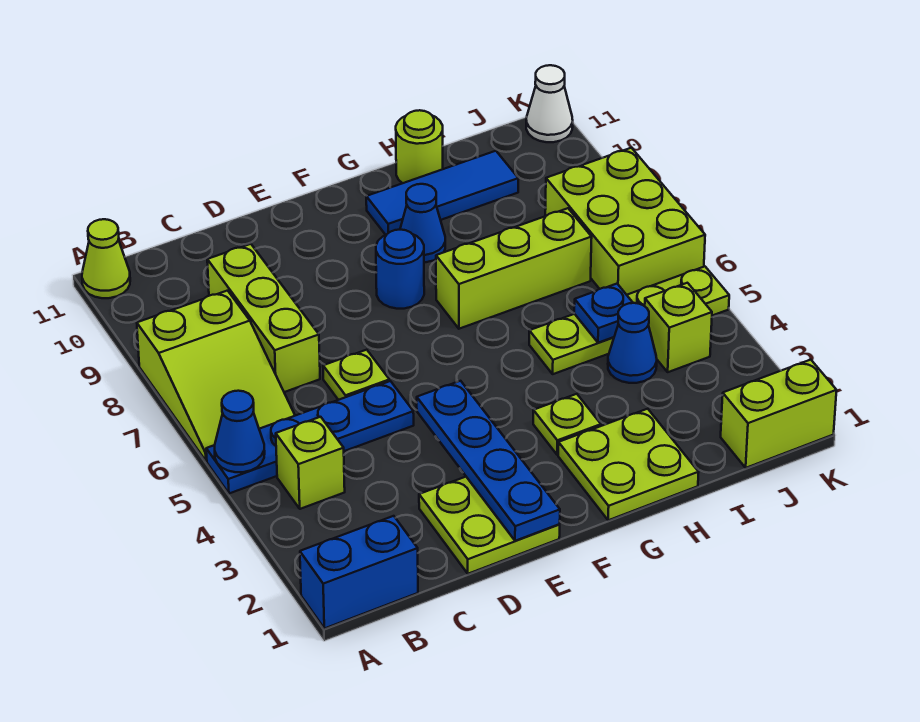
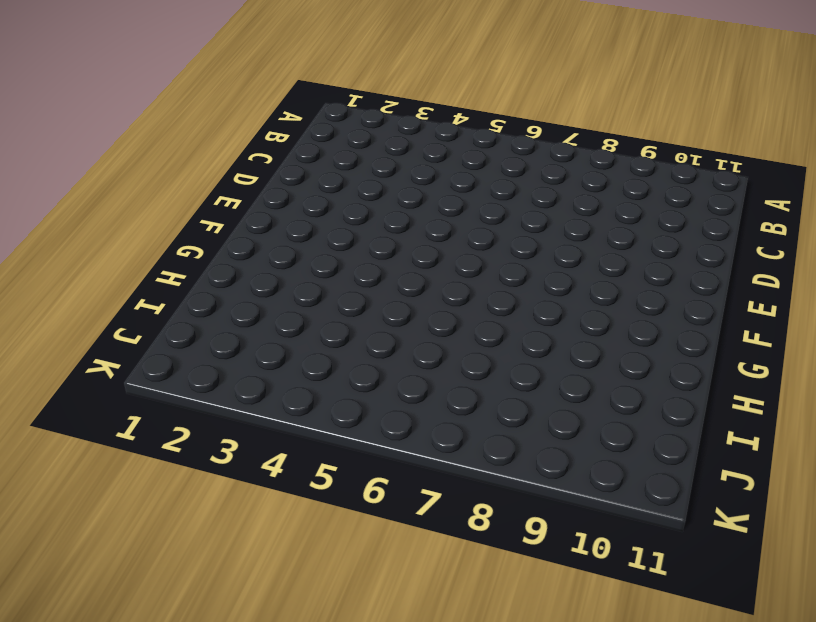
none -> blue brick A1:B1 level 1
none -> blue plate A5:D5 level 1
none -> lime slope A6:B8 level 1 top 8

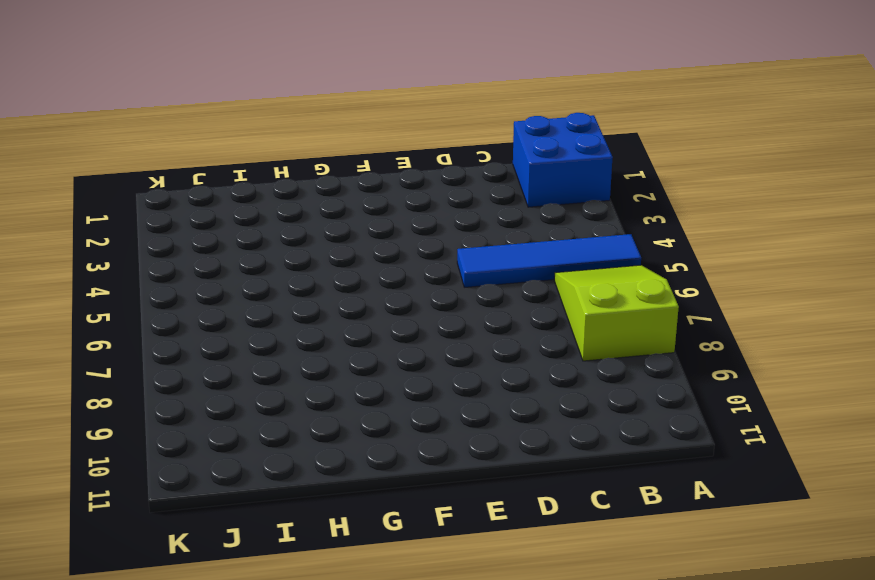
blue brick A1:B2 level 1 -> blue brick A1:B1 level 1
blue tile A5:D5 level 1 -> blue plate A5:D5 level 1
none -> lime cone A11 level 1
none -> lime brick B4 level 1
none -> lime brick C7:C9 level 1

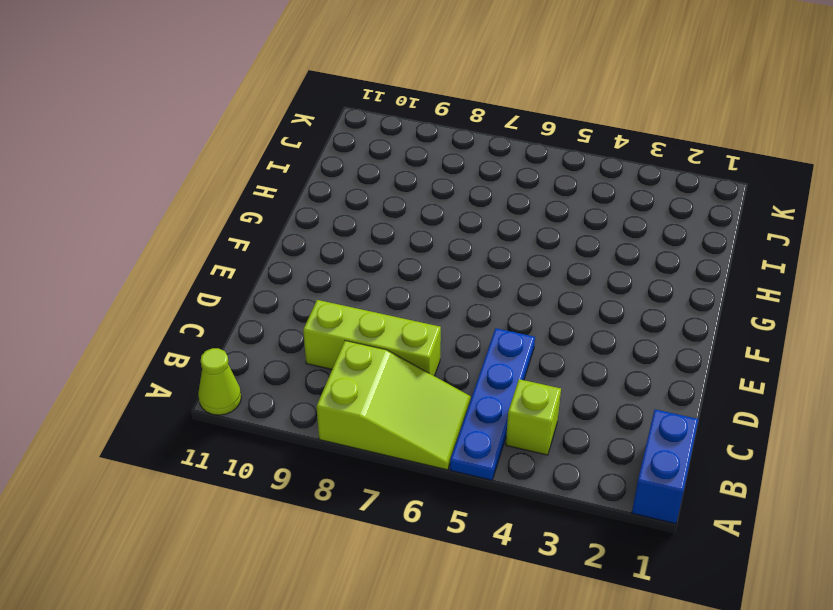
none -> lime plate D1:E2 level 1
none -> lime plate D6 level 1
none -> blue round brick F8 level 1

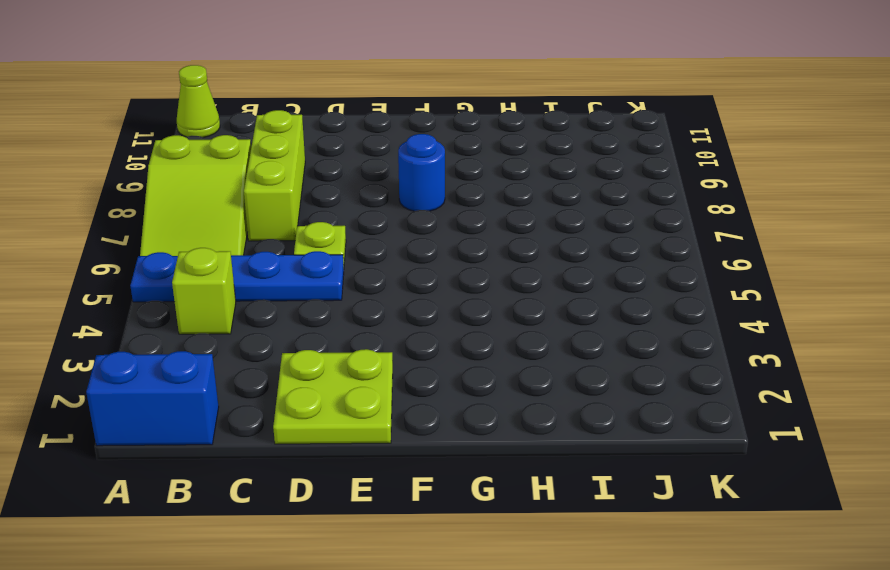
none -> lime plate G1:H2 level 1
none -> lime plate G3 level 1
none -> lime brick G7:I7 level 1

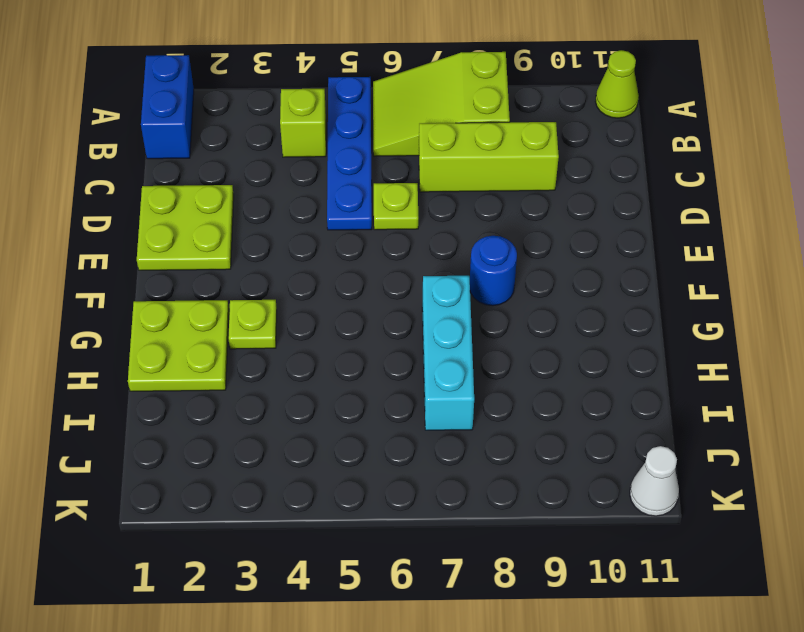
cyan brick G7:I7 level 1 -> lime brick G7:I7 level 1
none -> blue cone G9 level 1
none -> blue tile G10:I10 level 1
none -> lime plate H5:K5 level 1

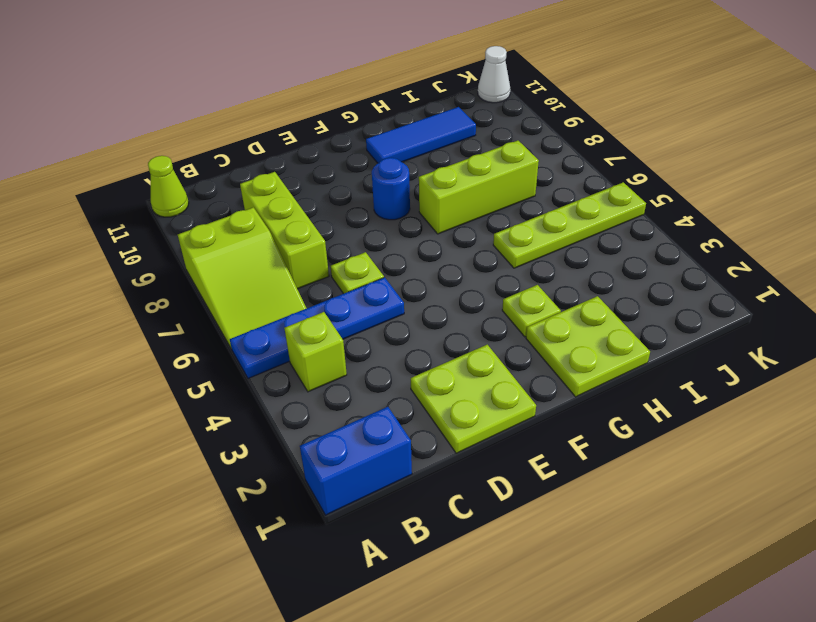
none -> blue cone G9 level 1
none -> lime round brick H11 level 1
none -> blue cone I4 level 1

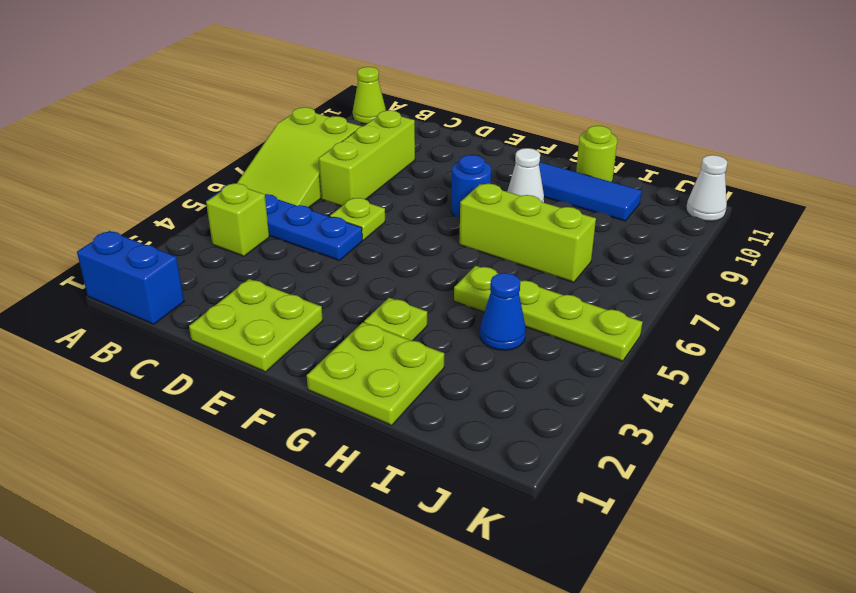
white cone G9 level 1 -> blue cone G9 level 1
none -> lime brick J1:K1 level 1
none -> lime brick J4 level 1
none -> lime brick J6:K8 level 1

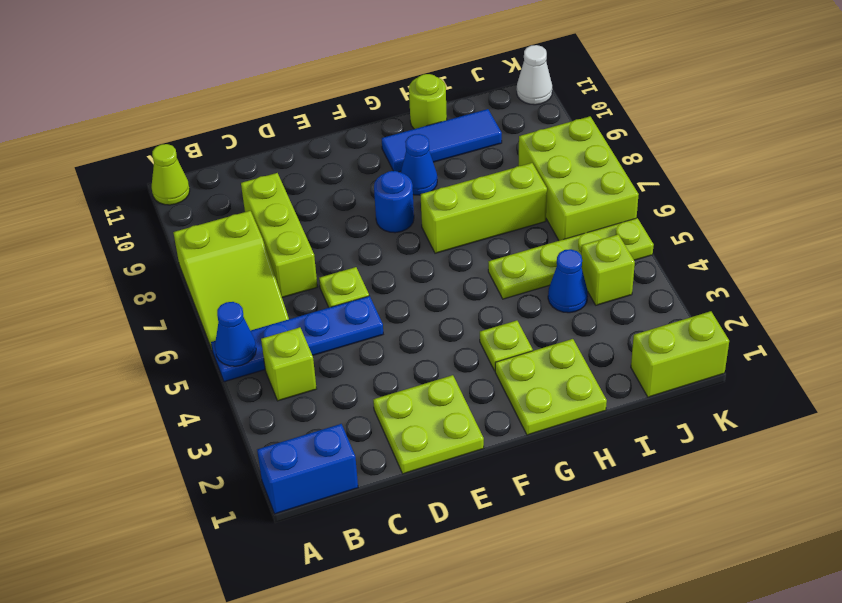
none -> blue plate E1:E4 level 2
none -> blue plate I5 level 2

